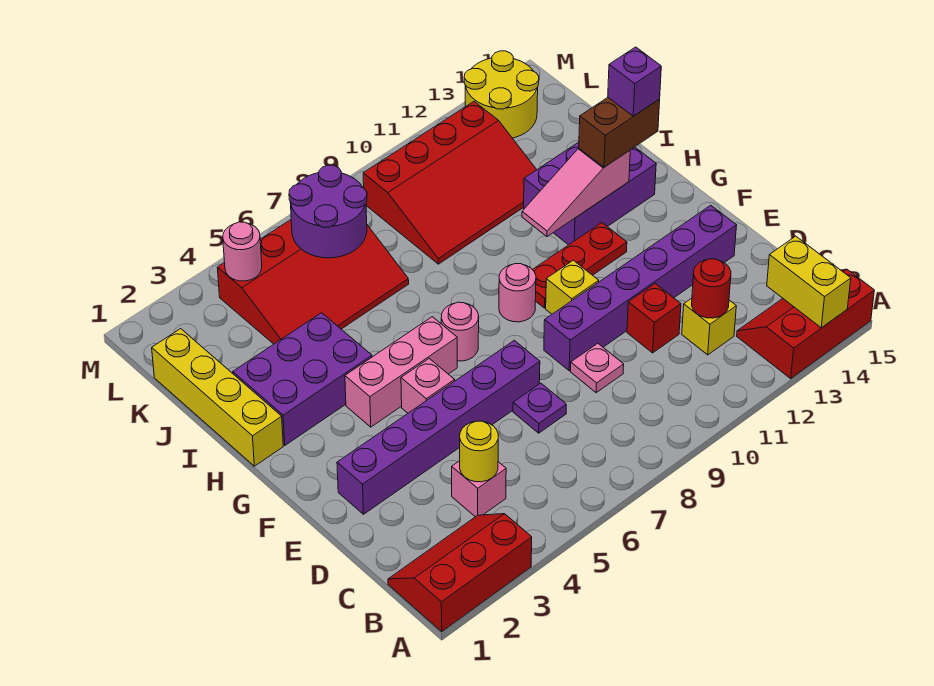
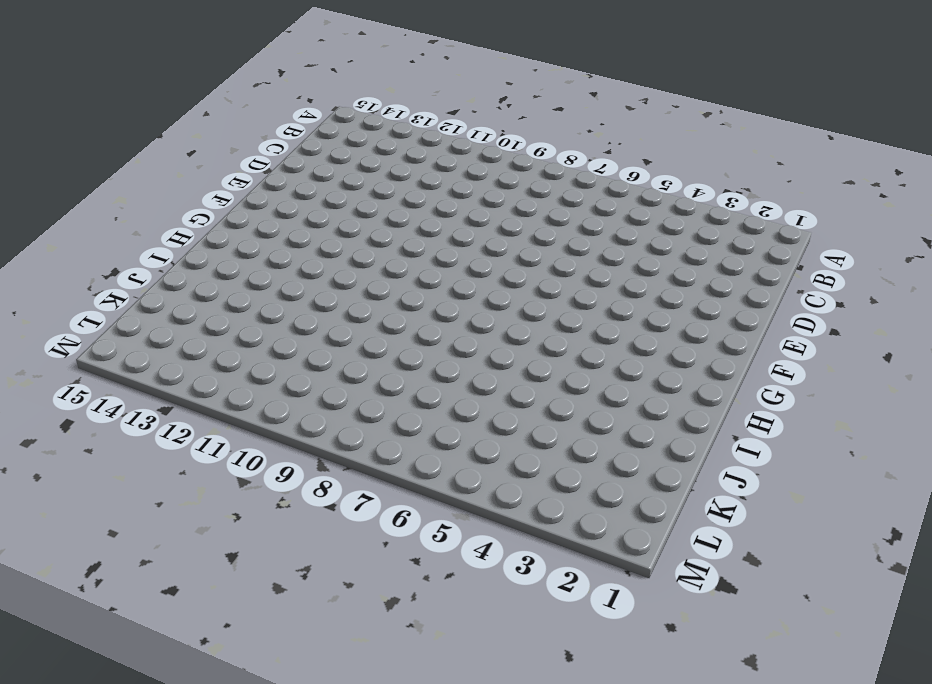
none -> red slope A1:B3 level 1 top A
none -> red slope A13:B15 level 1 top A
none -> pink brick C4 level 1

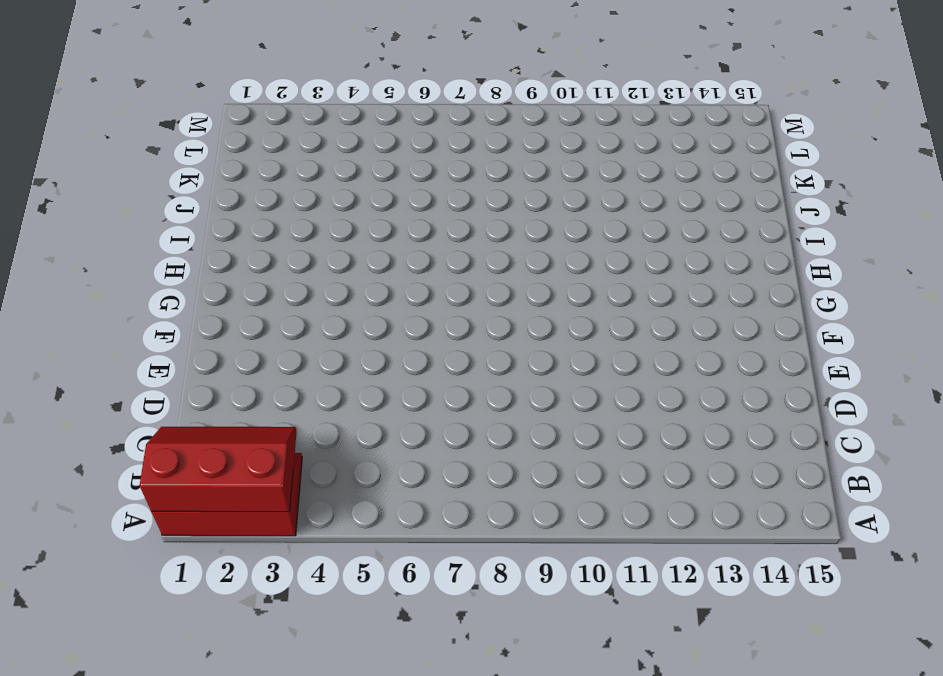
red slope A1:B3 level 2 top A -> red slope A13:B15 level 1 top A
none -> pink brick C4 level 1
none -> yellow brick C12 level 1
none -> purple plate D7 level 1

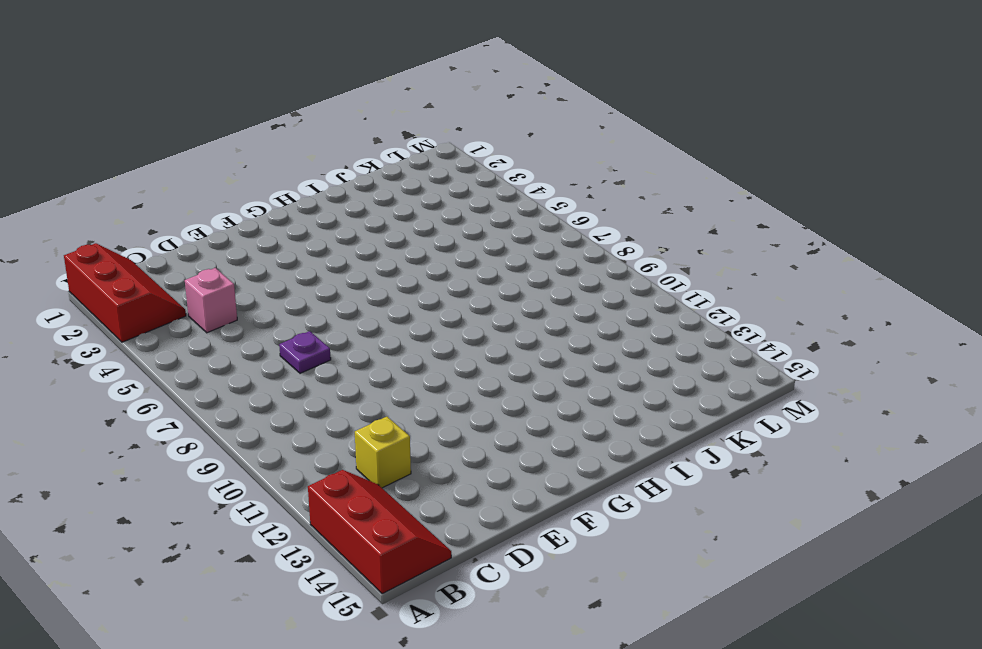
none -> pink plate D9 level 1
none -> red brick D11 level 1
none -> purple brick E2:E7 level 1

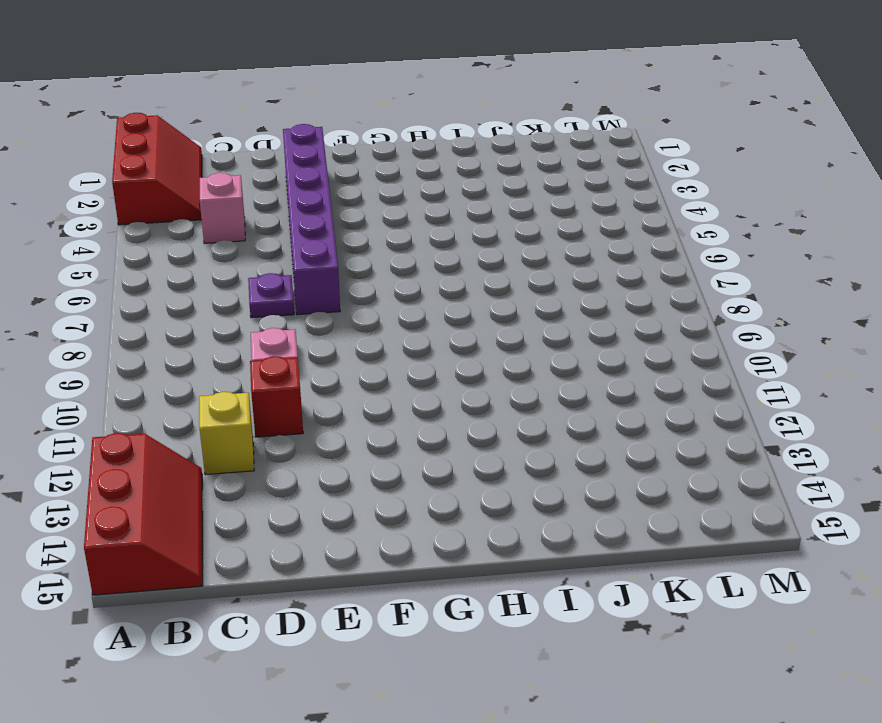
none -> purple brick E9:E14 level 1
none -> pink brick F5 level 1
none -> yellow brick F10 level 1

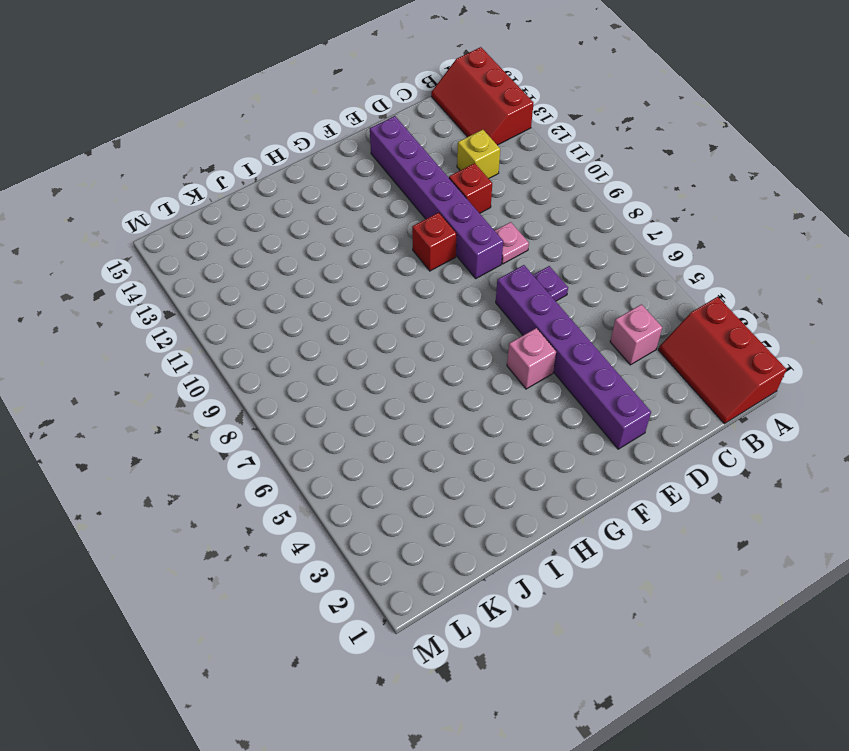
red brick F10 level 1 -> yellow brick F10 level 1
none -> pink brick G4:G6 level 1
none -> pink round brick G7 level 1
none -> pink round brick G9 level 1

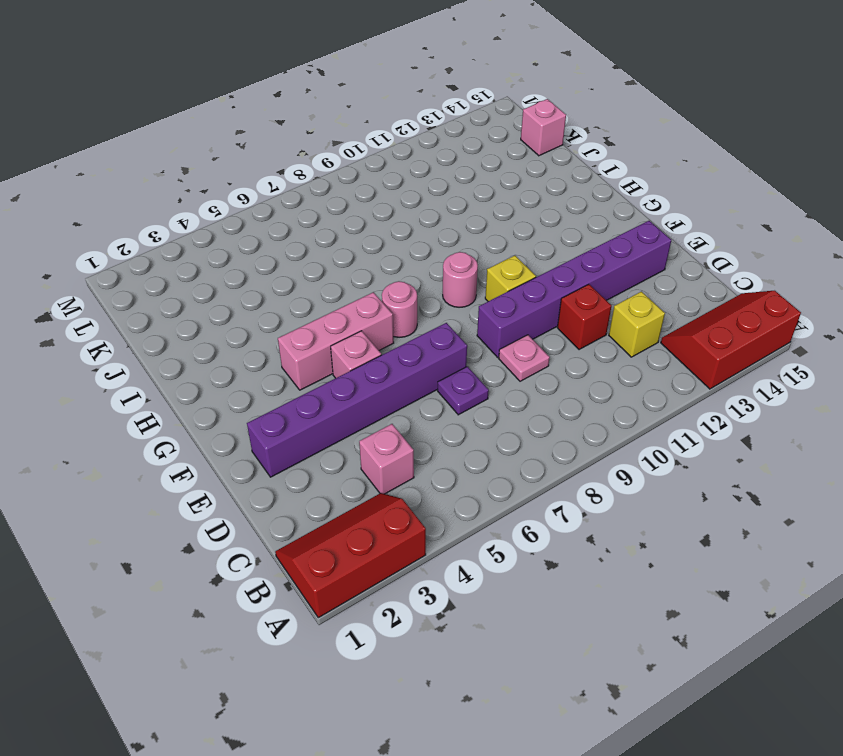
pink brick K15 level 1 -> none
none -> red plate G10:G12 level 1
none -> yellow brick H1:K1 level 1
none -> purple brick H2:I4 level 1

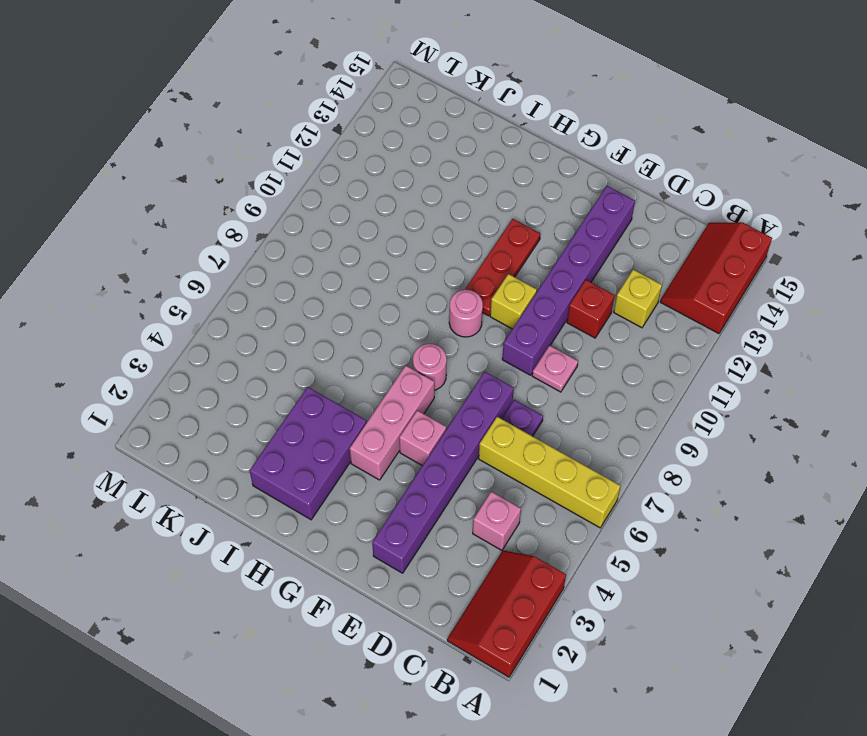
yellow brick A6:D6 level 1 -> yellow brick H1:K1 level 1
none -> purple brick H12:I14 level 1
none -> red slope J4:L7 level 1 top L
none -> red slope J9:L12 level 1 top L

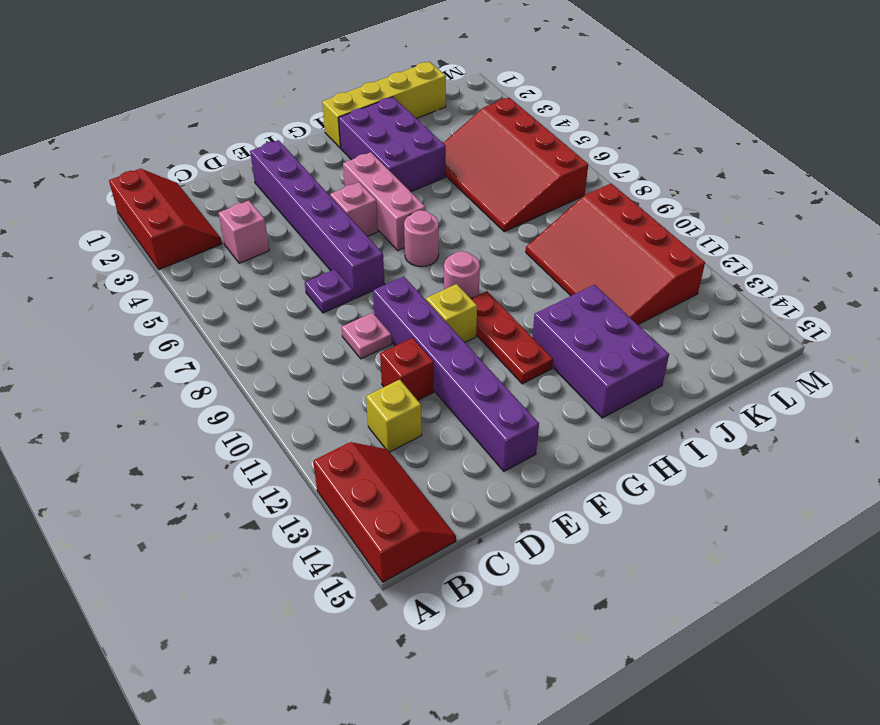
none -> yellow round brick L13:M14 level 1
none -> yellow brick A14:B14 level 2
none -> yellow round brick C4 level 2

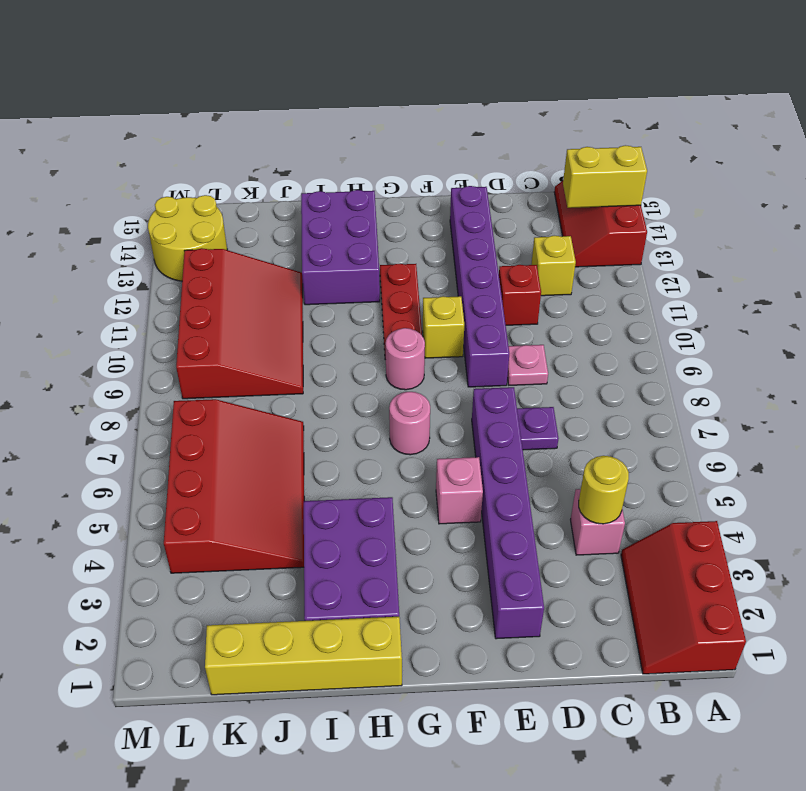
none -> pink brick G4:G6 level 1
none -> red round brick C12 level 2
none -> pink slope H11:H13 level 2 top 13

